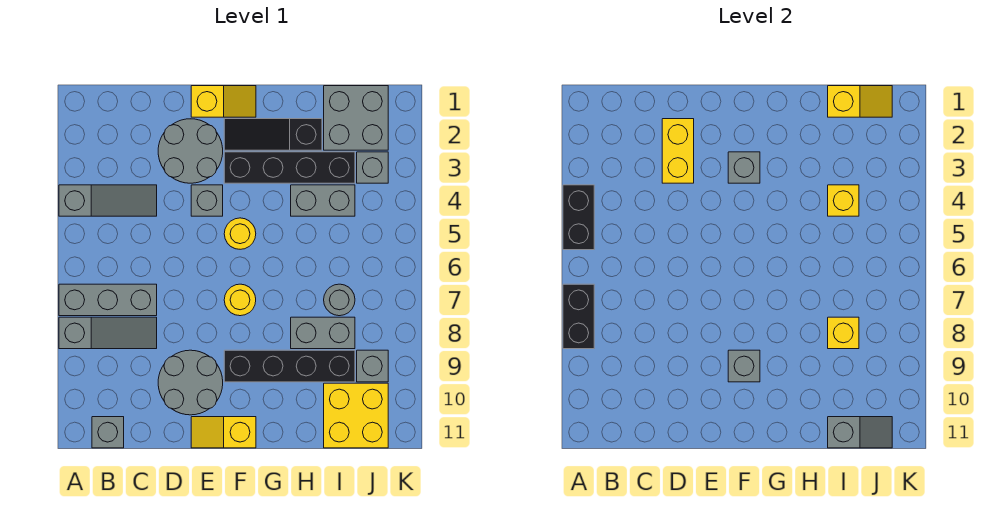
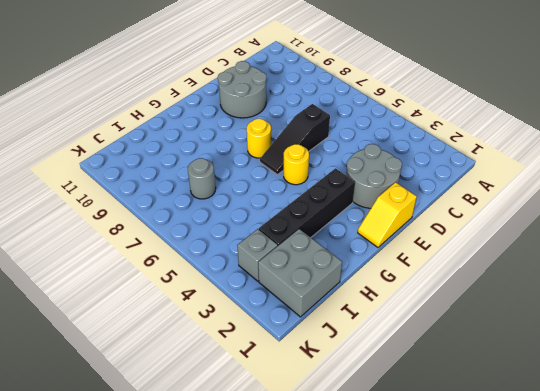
black slope D6:F6 level 1 top D -> black slope F2:H2 level 1 top H
none -> grey slope A4:C4 level 1 top A
none -> grey brick A7:C7 level 1
none -> grey slope A8:C8 level 1 top A
none -> grey brick B11 level 1

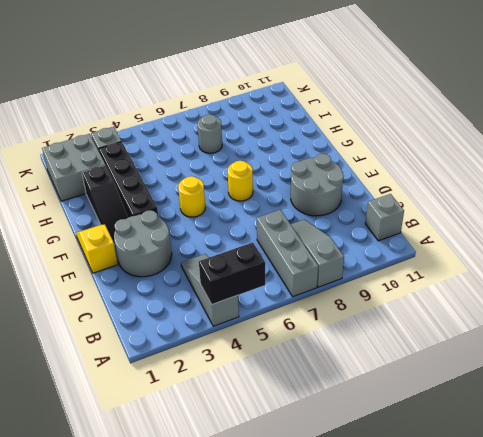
none -> grey brick E4 level 1
none -> yellow slope E11:F11 level 1 top F
none -> black brick F9:I9 level 1
none -> grey brick H4:I4 level 1

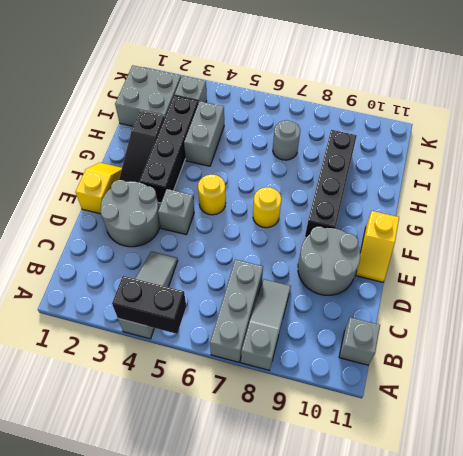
none -> grey brick H8:I8 level 1
none -> yellow brick I10:J11 level 1
none -> grey brick J9 level 1
none -> black brick A7:A8 level 2

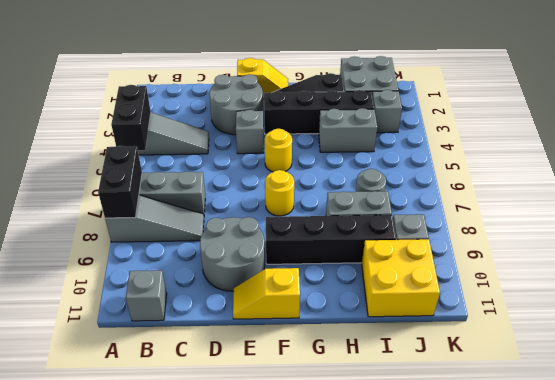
none -> yellow brick D2:D3 level 2
none -> grey brick F3 level 2
none -> grey brick F9 level 2
none -> yellow slope I1:J1 level 2 top I

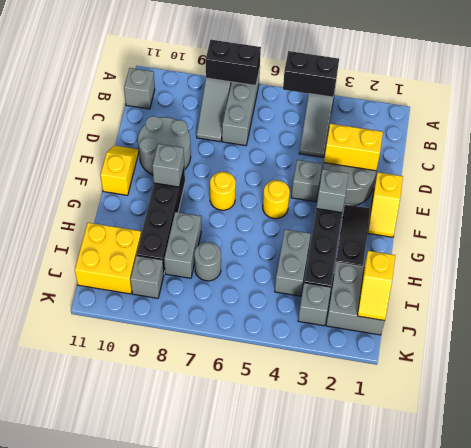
none -> yellow brick I4 level 2
none -> yellow brick I8 level 2
none -> grey slope I11:J11 level 2 top I

